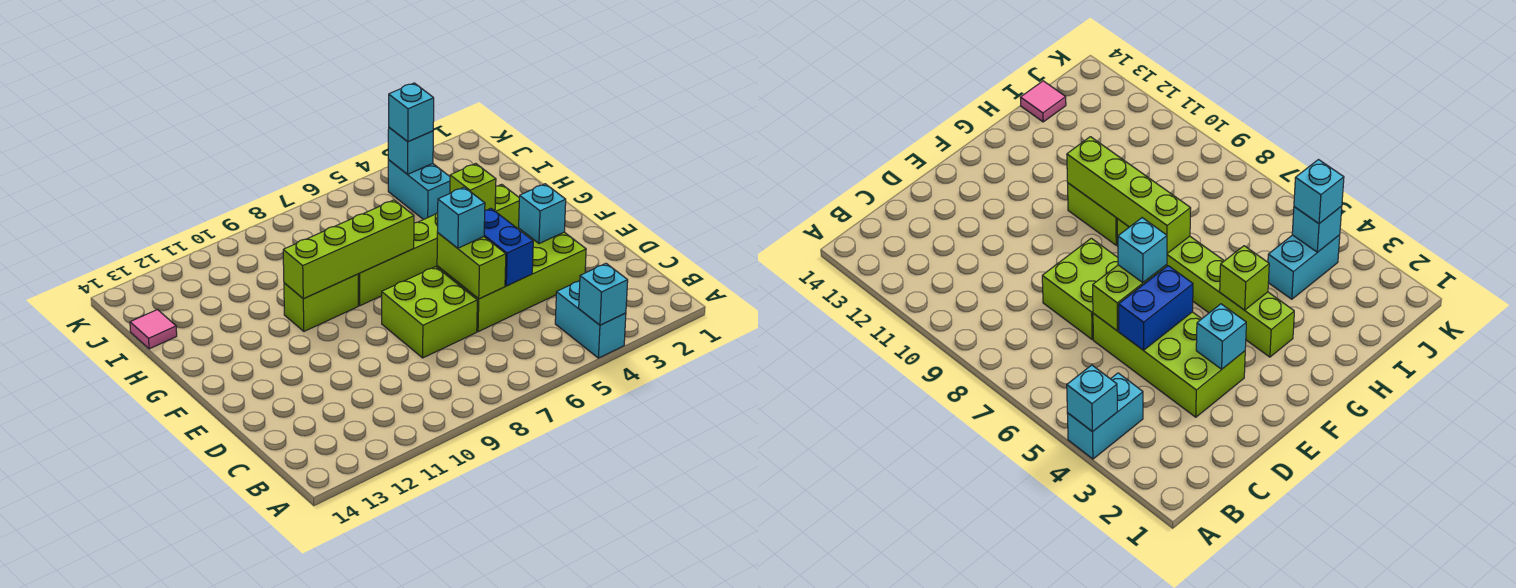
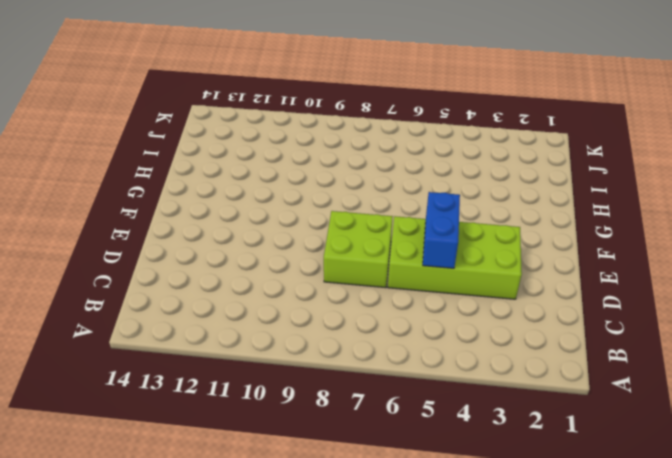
none -> cyan brick A4:B4 level 1
none -> lime brick G3:G8 level 1
none -> lime brick G9:G10 level 1

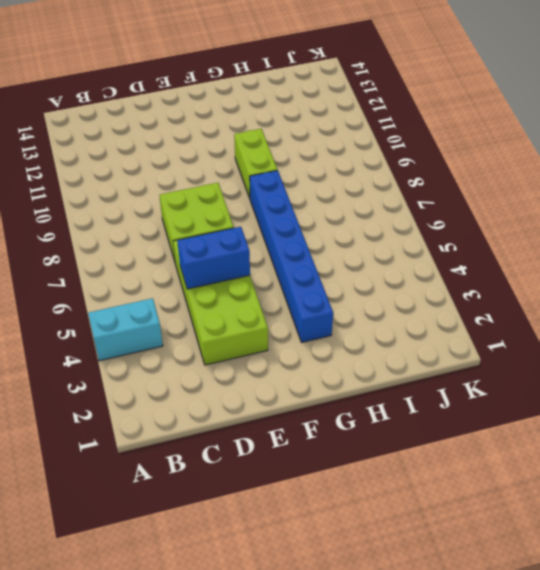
blue brick G3:G8 level 1 -> lime brick G3:G8 level 1
none -> cyan brick I4:J4 level 1
none -> pink tile I14 level 1
none -> cyan brick A4 level 2

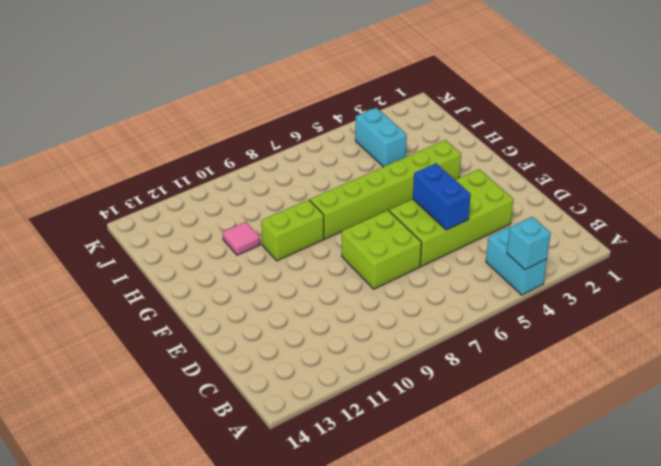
pink tile H11 level 1 -> pink tile I14 level 1
none -> lime brick D6:E6 level 2
none -> cyan brick E3 level 2
none -> lime brick G4 level 2

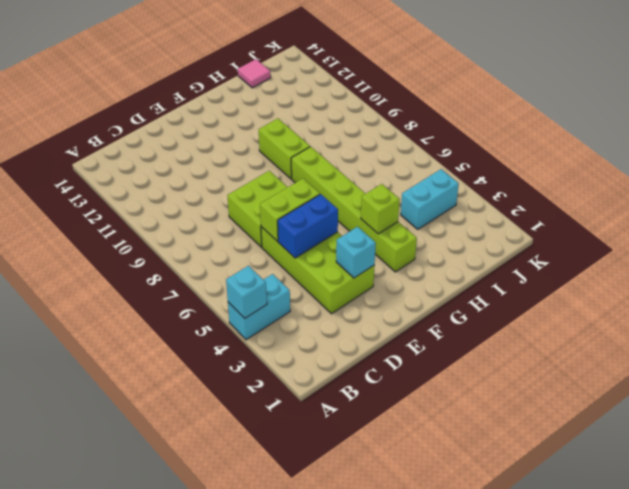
none -> lime brick G7:G10 level 2
none -> cyan brick J4 level 2
none -> cyan brick E6 level 3

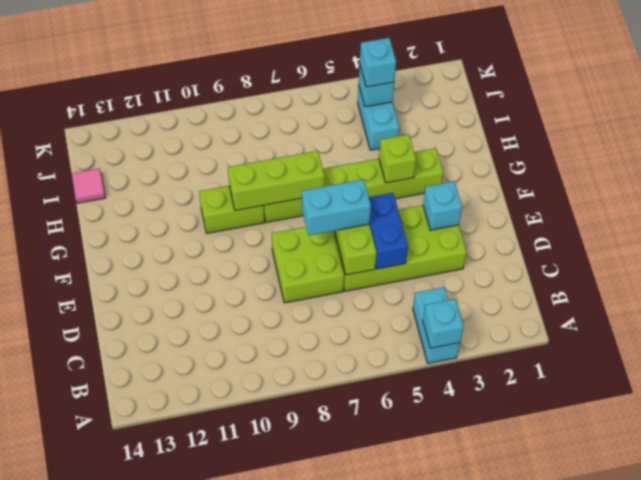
cyan brick E6:E7 level 3 -> cyan brick E6 level 3
lime brick G7:G9 level 2 -> lime brick G7:G10 level 2

